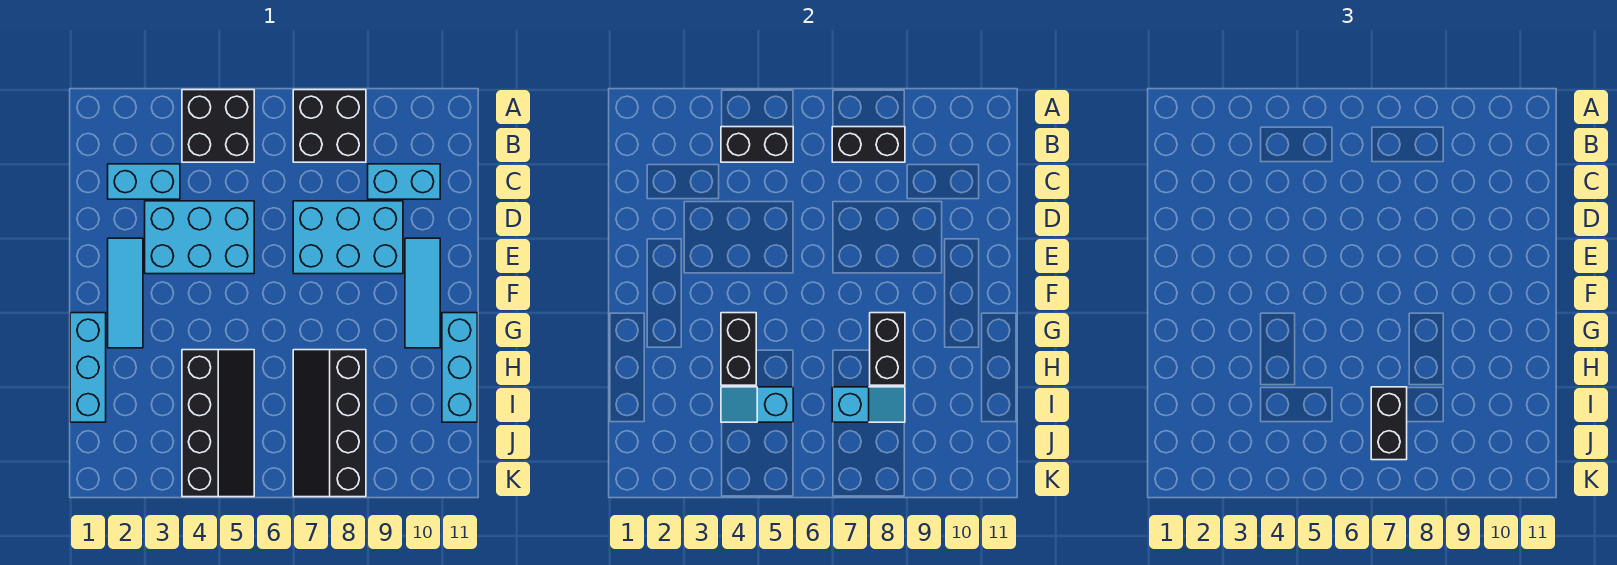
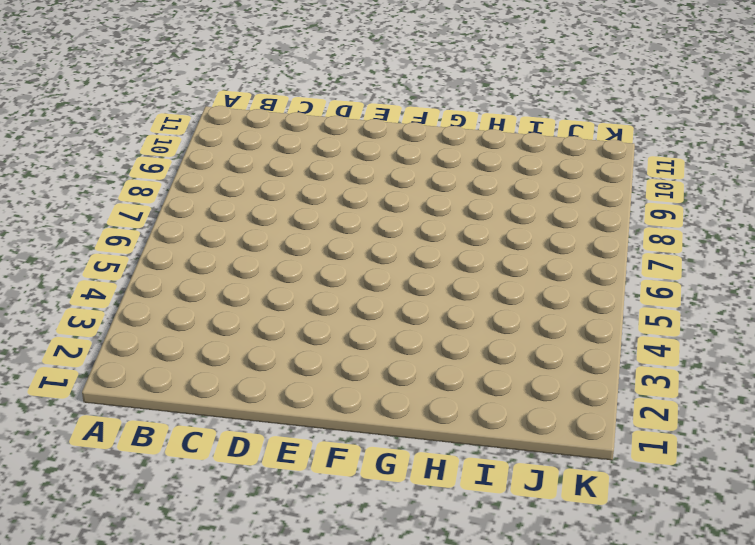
none -> black brick A4:B5 level 1
none -> black brick A7:B8 level 1
none -> cyan brick C2:C3 level 1

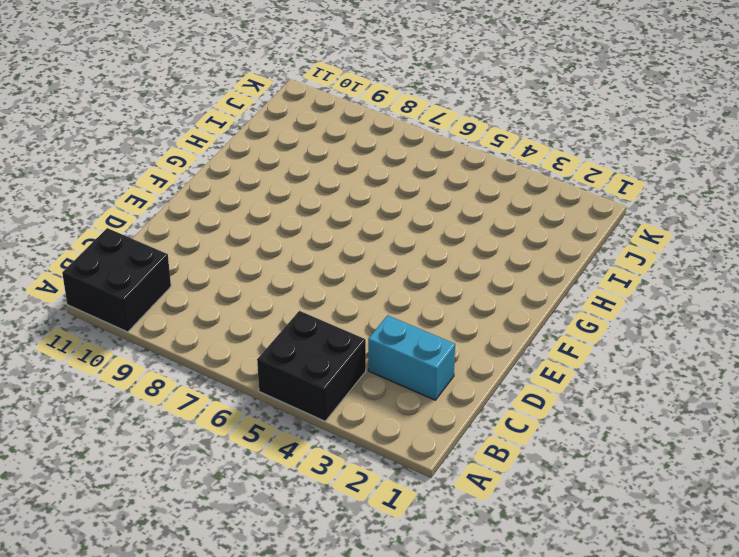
black brick A10:B11 level 1 -> black brick A7:B8 level 1
none -> cyan brick C9:C10 level 1
none -> cyan brick D3:E5 level 1
none -> cyan brick D7:E9 level 1

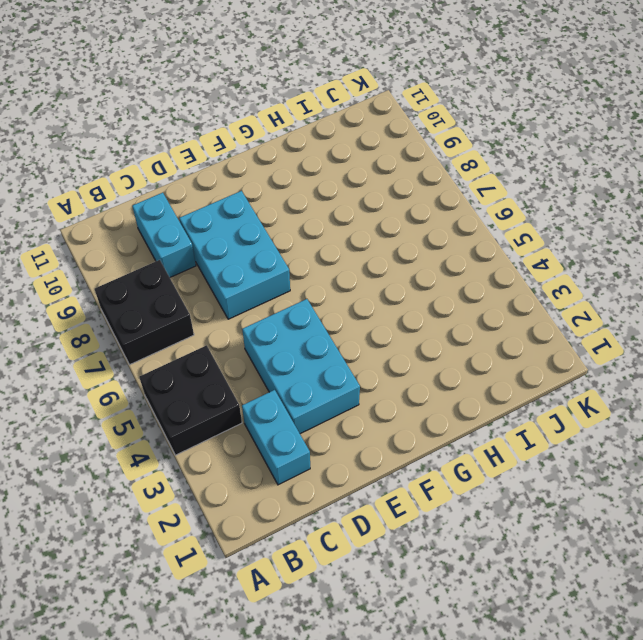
none -> cyan tile E2:G2 level 1
none -> cyan tile E10:G10 level 1
none -> cyan brick G1:I1 level 1

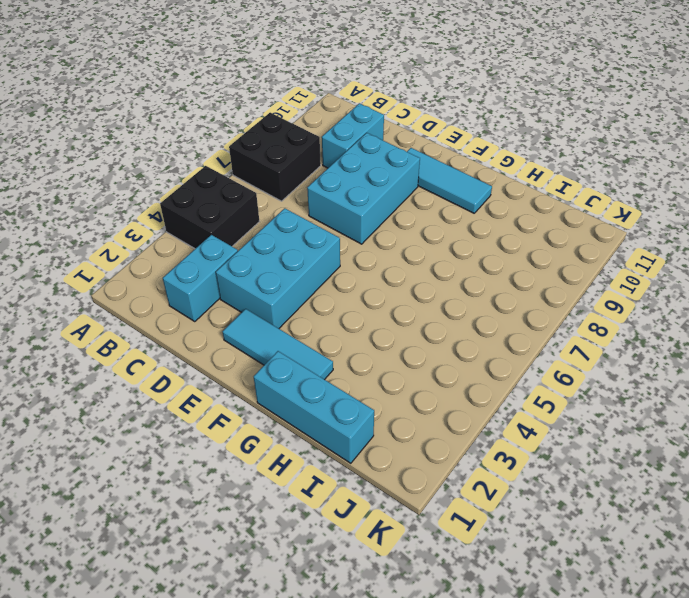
none -> cyan brick G11:I11 level 1
none -> black slope H4:K5 level 1 top 4
none -> black slope H7:K8 level 1 top 8

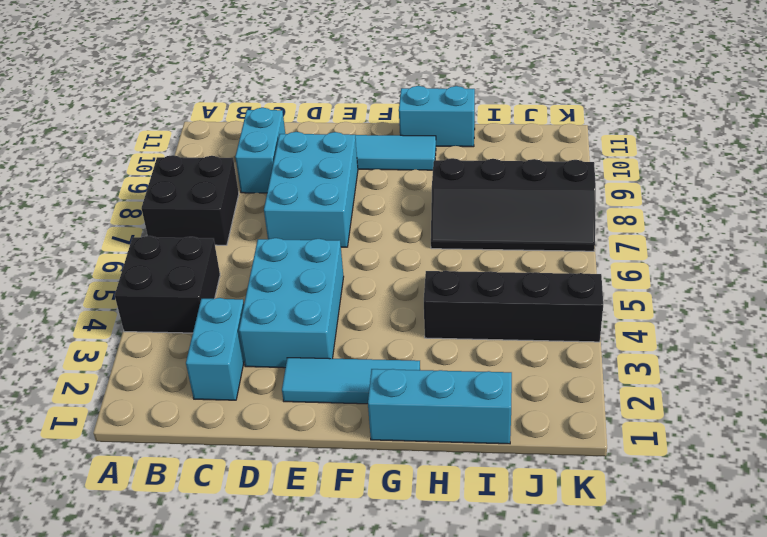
cyan brick G11:H11 level 1 -> cyan brick G11:I11 level 1
none -> black brick B4:B5 level 2
none -> black brick B7:B8 level 2
none -> black brick G4:H4 level 2

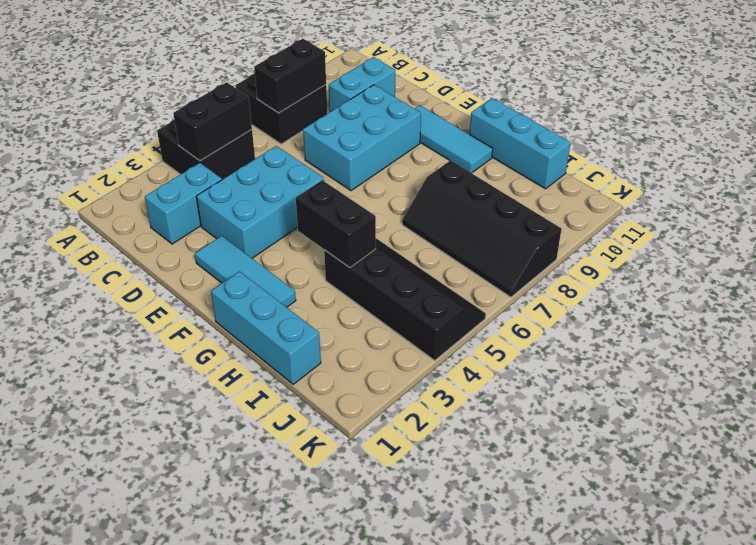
none -> black brick G8:H8 level 2
none -> cyan slope I4:I5 level 2 top 5
none -> cyan slope I7:I8 level 2 top 7

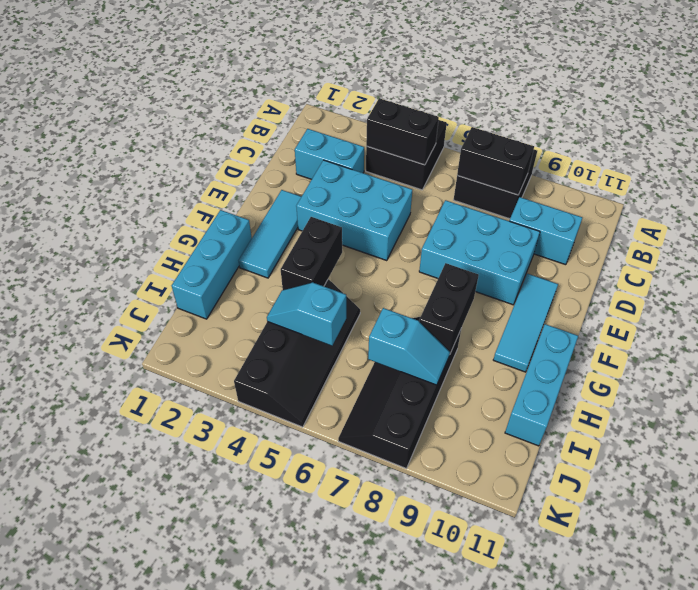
none -> black brick I7:J7 level 3

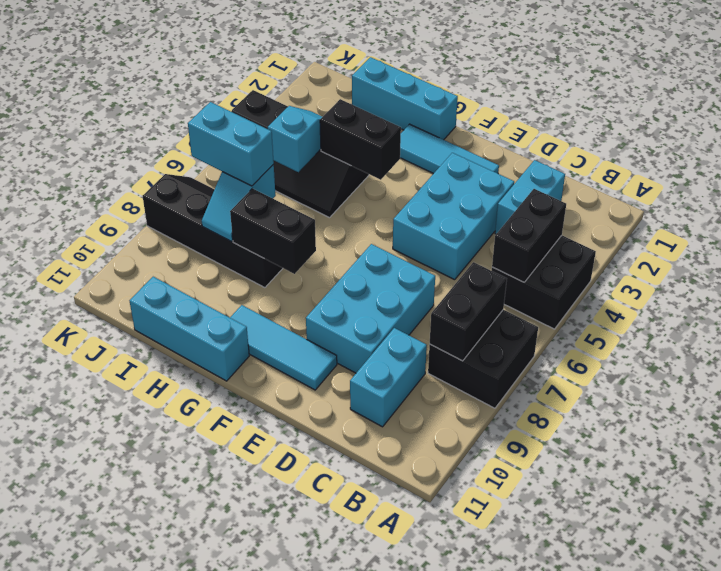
cyan brick I7:J7 level 3 -> black brick I7:J7 level 3

